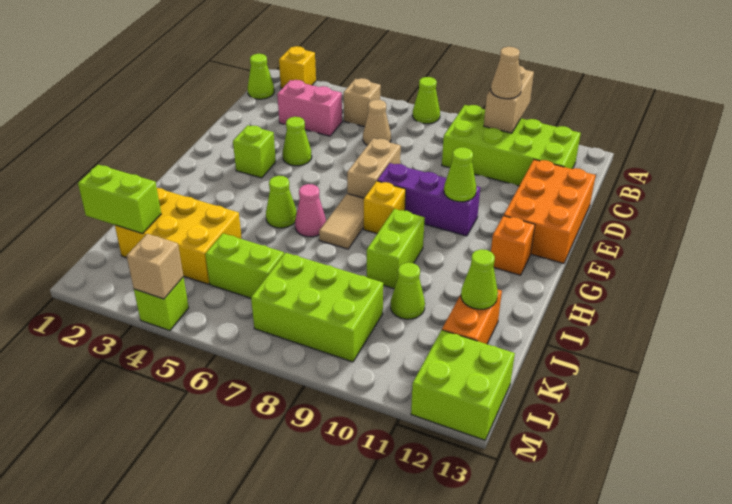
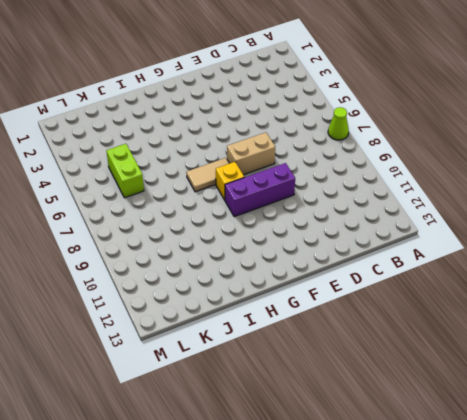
purple brick E9:G9 level 1 -> purple brick F8:F10 level 1
none -> yellow brick A2 level 1
none -> lime cone B1 level 1
none -> tan brick B5 level 1
none -> lime brick B9:C12 level 1

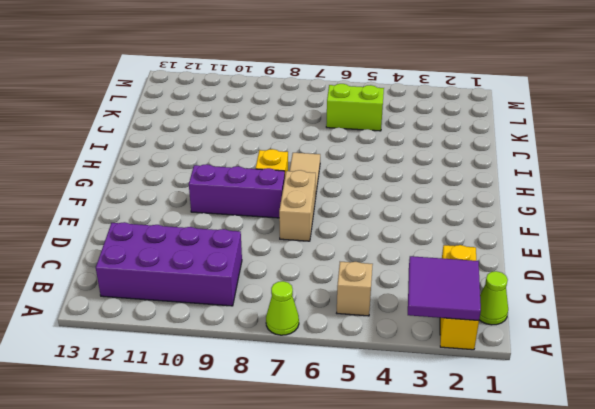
yellow brick A2:C2 level 1 -> yellow brick A2 level 1
purple tile A2:B3 level 2 -> none
purple brick B9:C12 level 1 -> lime brick B9:C12 level 1
none -> pink brick C3:C4 level 1
none -> tan cone C6 level 1
none -> orange brick D12:F13 level 1
none -> lime cone E4 level 1

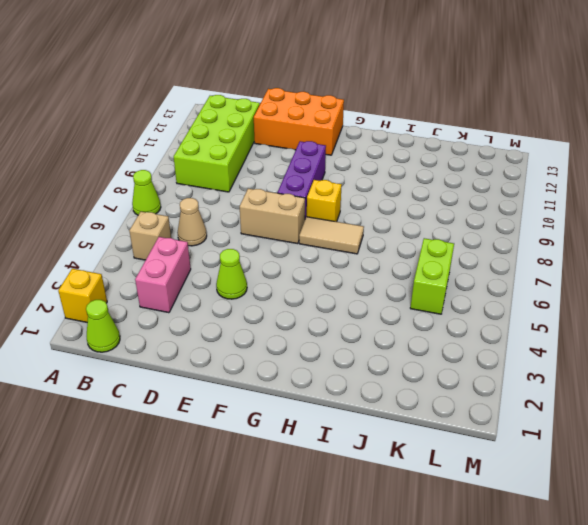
none -> lime brick F3 level 1
none -> orange brick G12 level 1
none -> lime cone H5 level 1
none -> pink cone H6 level 1

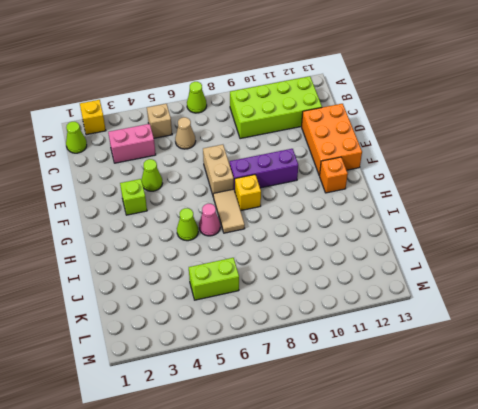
none -> lime brick H9:I9 level 1
none -> yellow brick J2:K4 level 1
none -> lime cone J10 level 1
none -> orange brick J12:K12 level 1

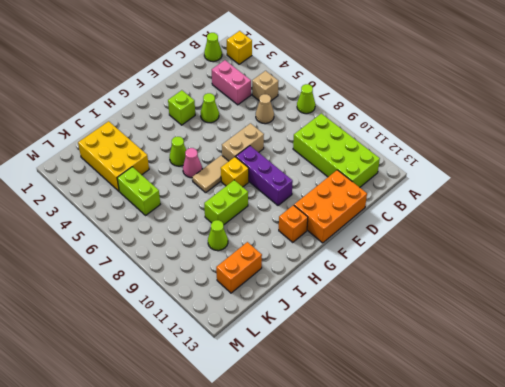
none -> lime brick K7:L9 level 1
none -> lime brick L12:M13 level 1
none -> lime brick M4 level 1
none -> tan brick A10:B10 level 2

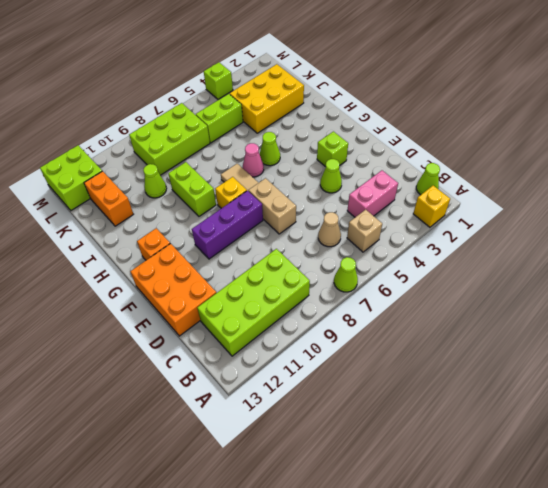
none -> tan brick A10:B10 level 2
none -> lime cone F10 level 2
none -> lime cone J12 level 2
none -> lime brick K1:K2 level 2

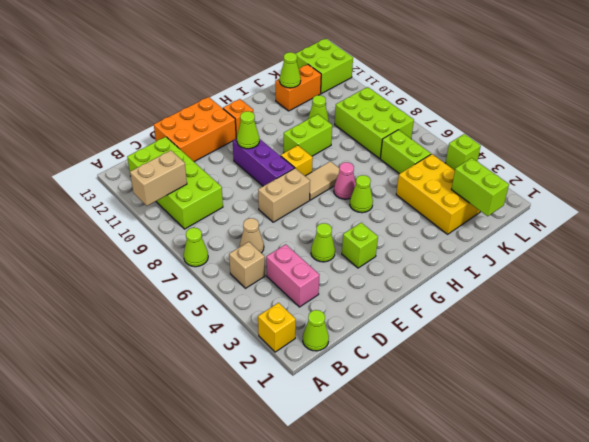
none -> tan brick M4 level 2
none -> tan cone B10 level 3

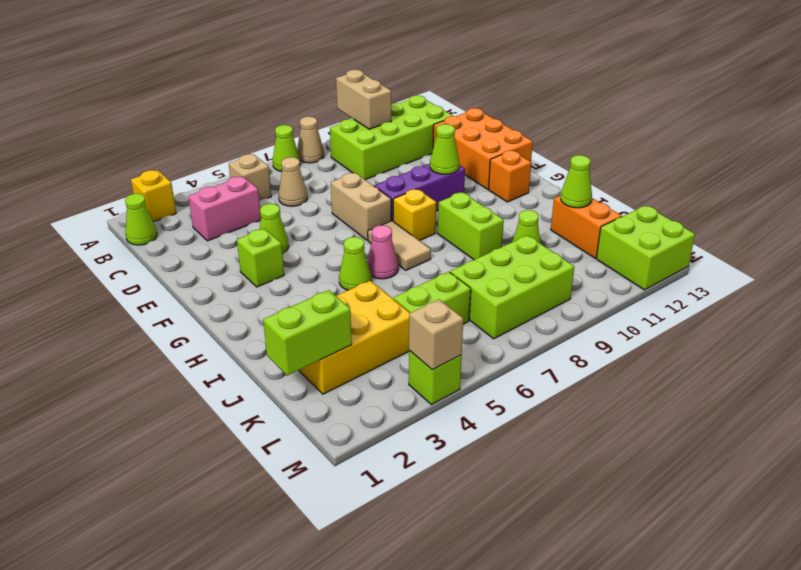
tan cone A8 level 1 -> tan cone B10 level 3

